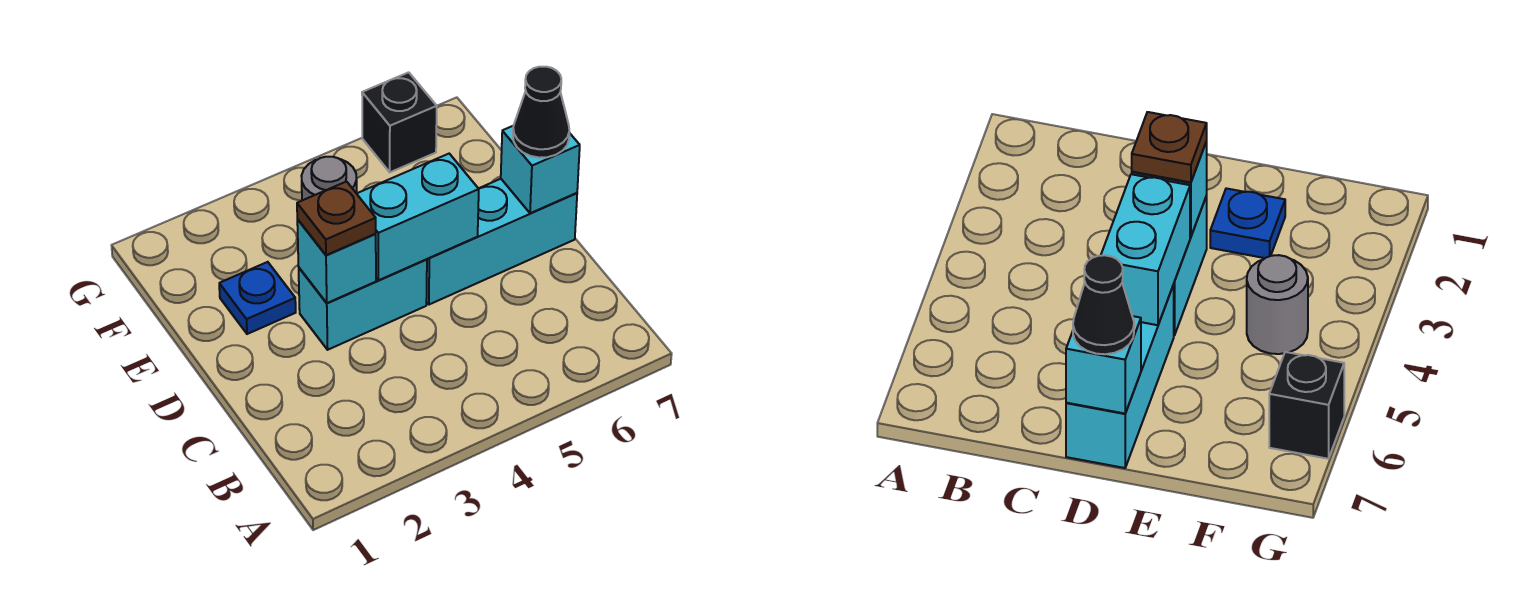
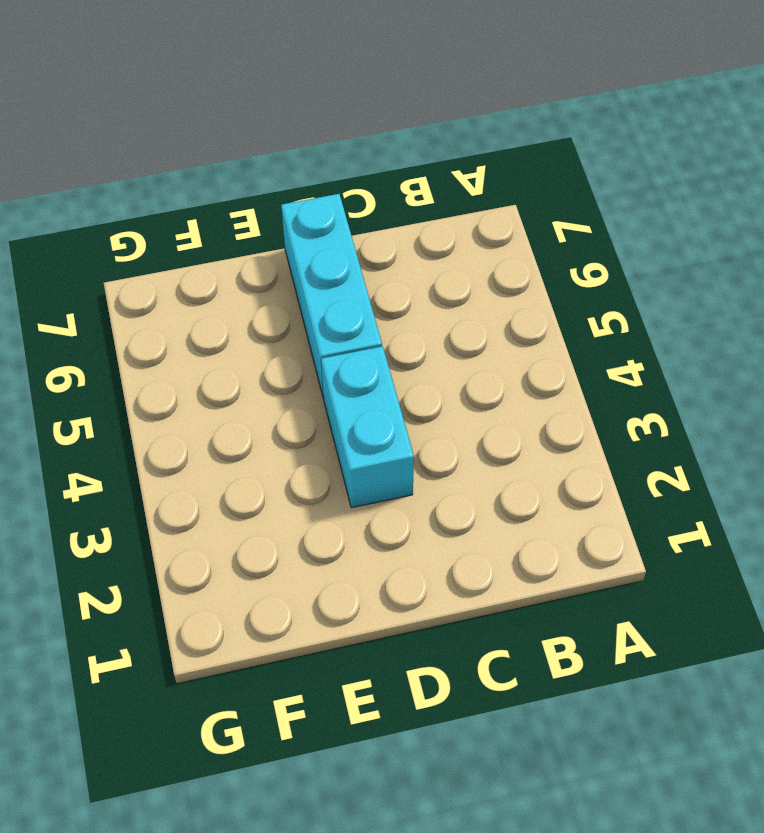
none -> blue plate E2 level 1
none -> grey round brick F4 level 1

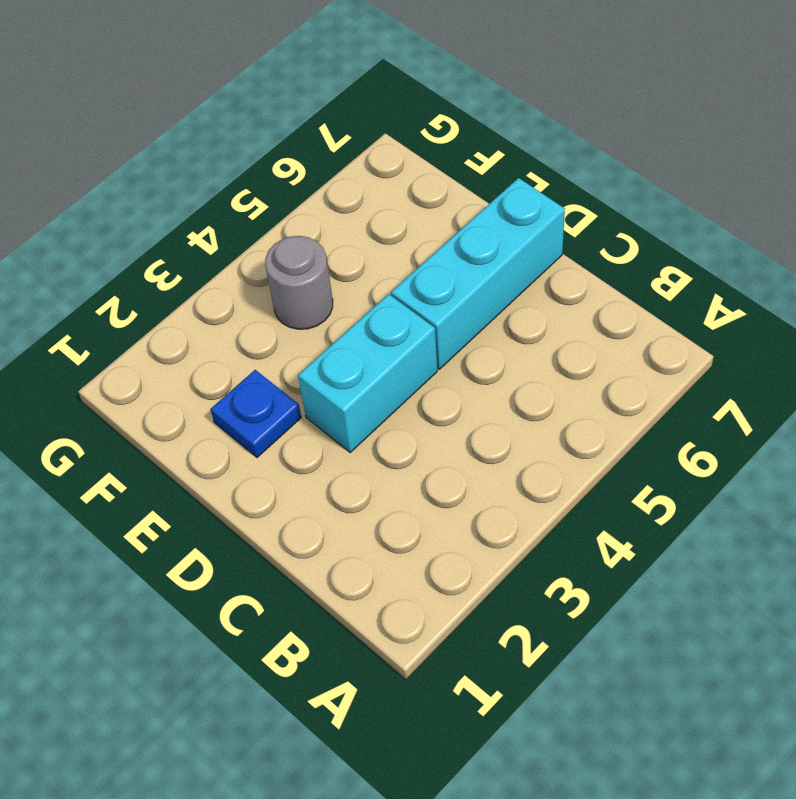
none -> black brick G6 level 1
none -> cyan brick D3 level 2

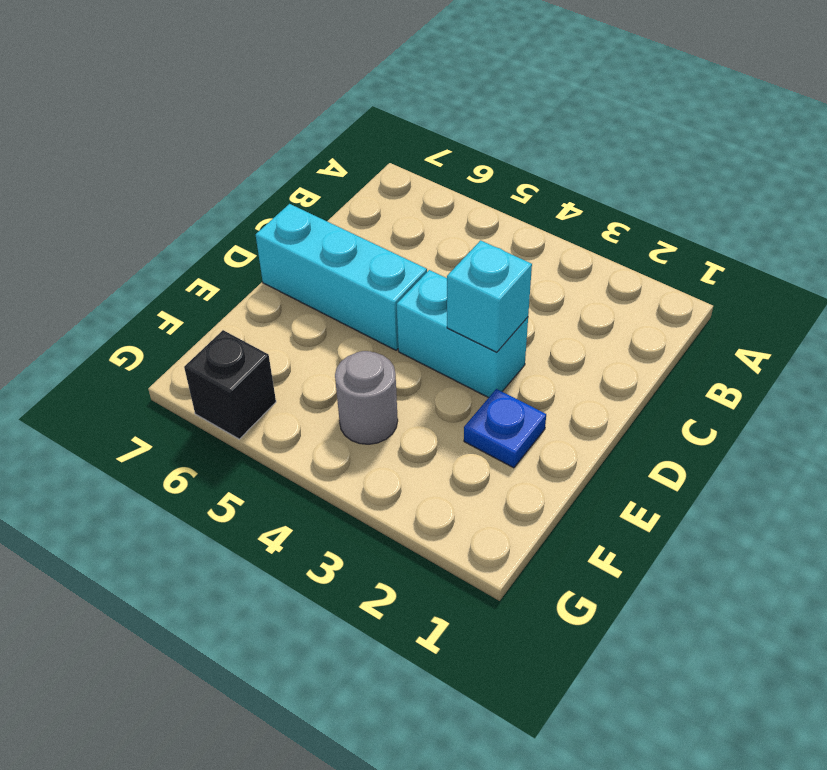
none -> cyan brick D4:D5 level 2
none -> cyan brick D7 level 2

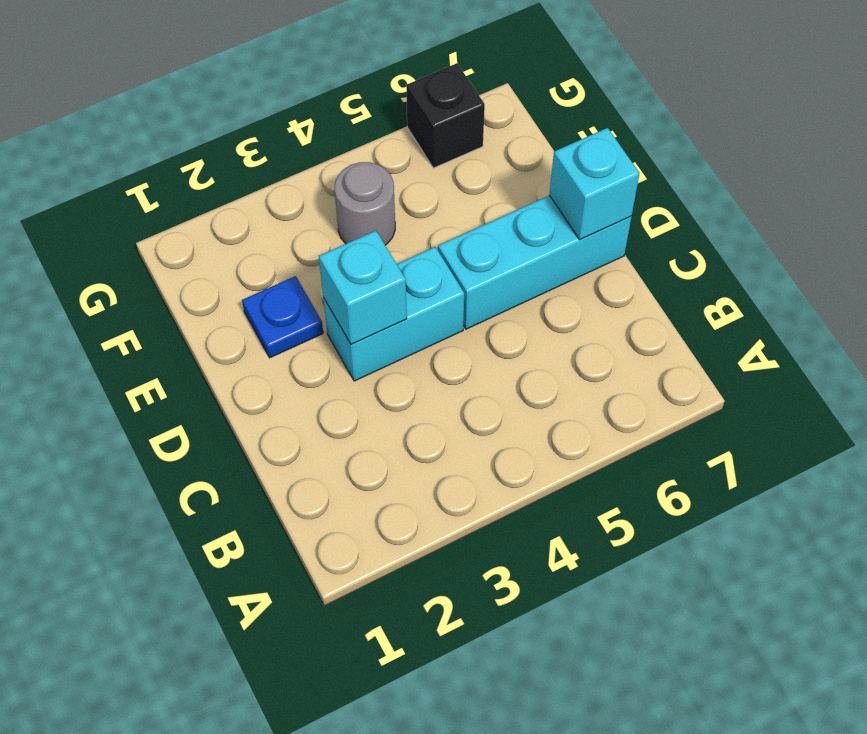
none -> cyan brick D4:D5 level 2
none -> brown plate D3 level 3

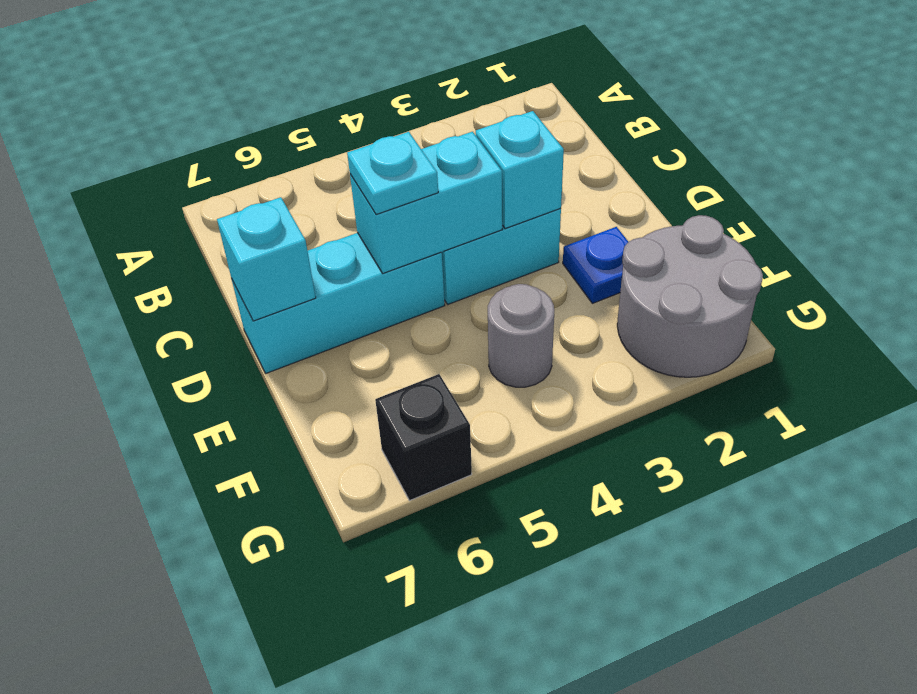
cyan plate D5 level 3 -> none
grey round brick F1:G2 level 1 -> none
none -> brown plate D3 level 3
none -> black cone D7 level 3

